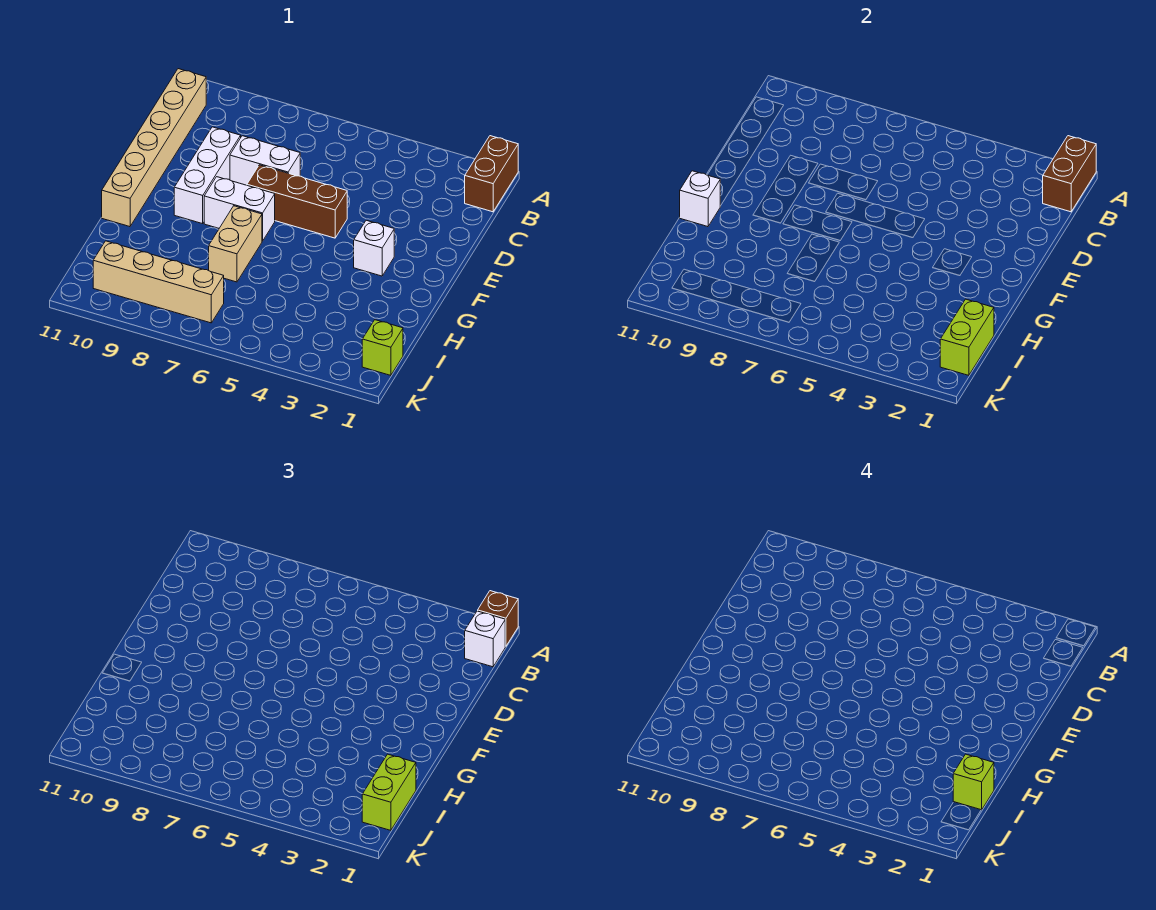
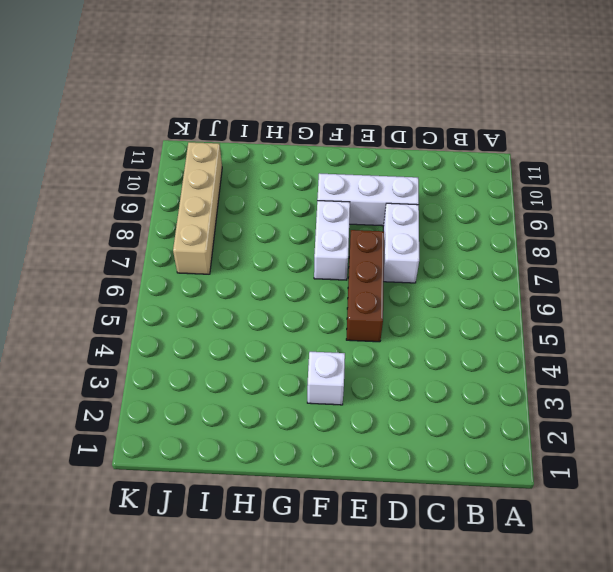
none -> brown brick A1:B1 level 1
none -> tan brick B11:G11 level 1
none -> tan brick G7:H7 level 1

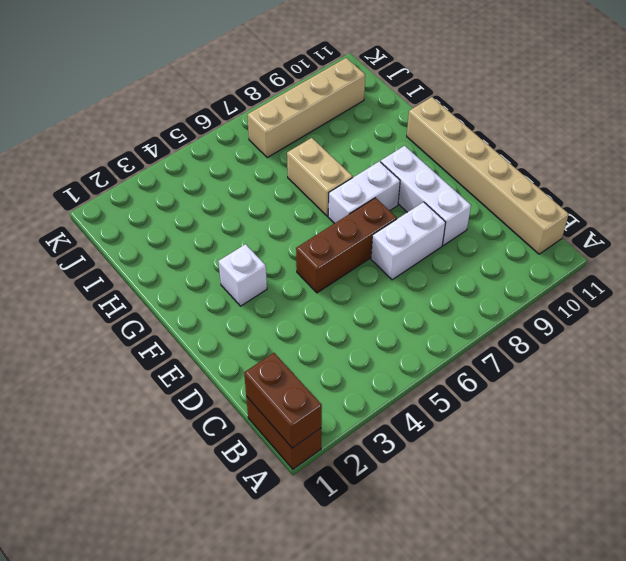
none -> lime brick J1 level 1
none -> white brick G11 level 2
none -> lime brick I1:J1 level 2

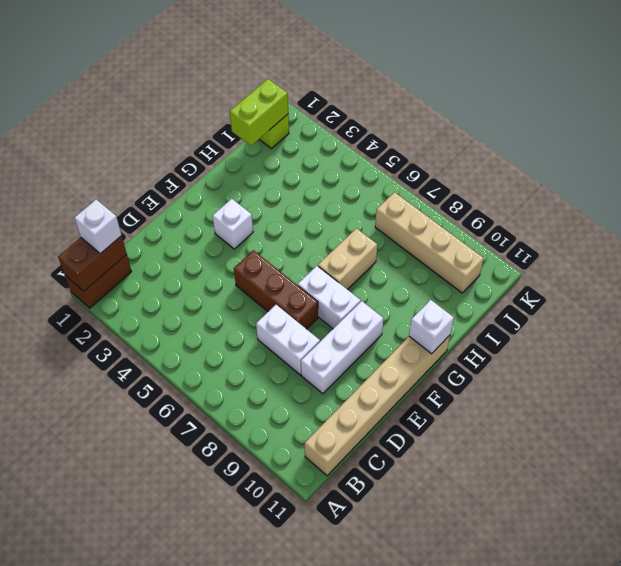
none -> brown brick A1 level 3
none -> lime brick I1:J1 level 3
none -> lime brick I1 level 4

